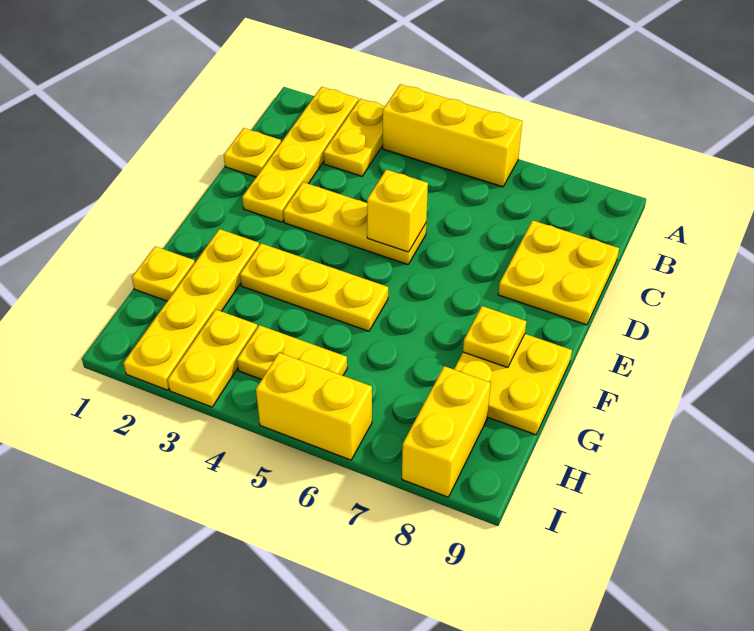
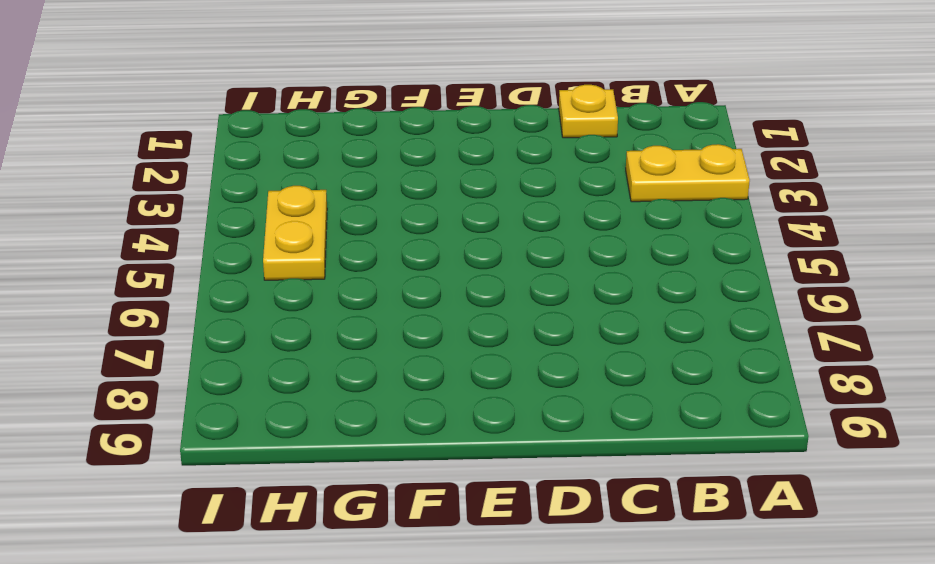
none -> yellow plate A2:D2 level 1
none -> yellow brick A4:A6 level 1
none -> yellow plate C8:D9 level 1

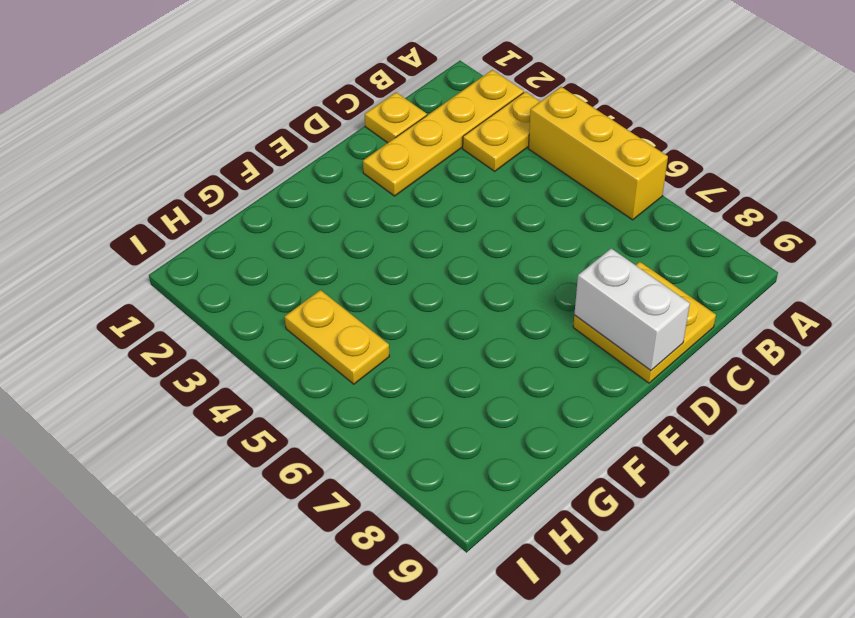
white brick D8:D9 level 2 -> none
none -> yellow plate D3:D5 level 1
none -> yellow plate F2:I2 level 1
none -> yellow plate F3:F5 level 1

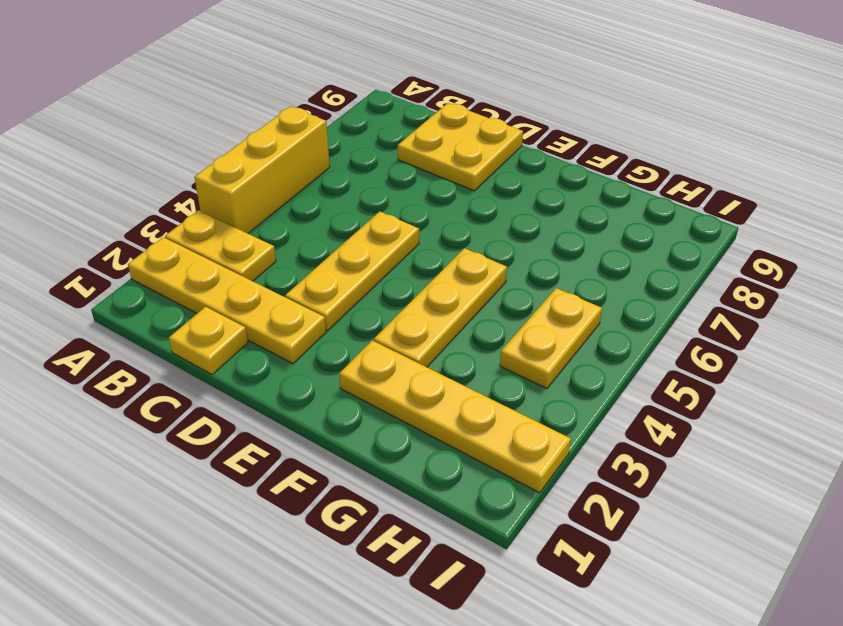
none -> yellow plate F8:G9 level 1
none -> yellow plate G1 level 1
none -> yellow plate H3:I3 level 1

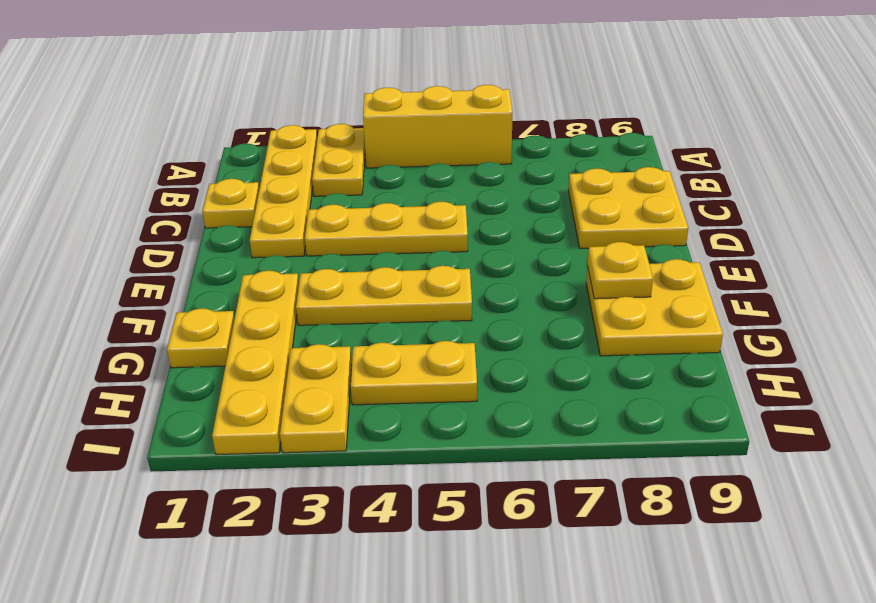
none -> yellow brick H8:I8 level 1
none -> yellow brick I5:I6 level 1
none -> yellow brick D5 level 2

